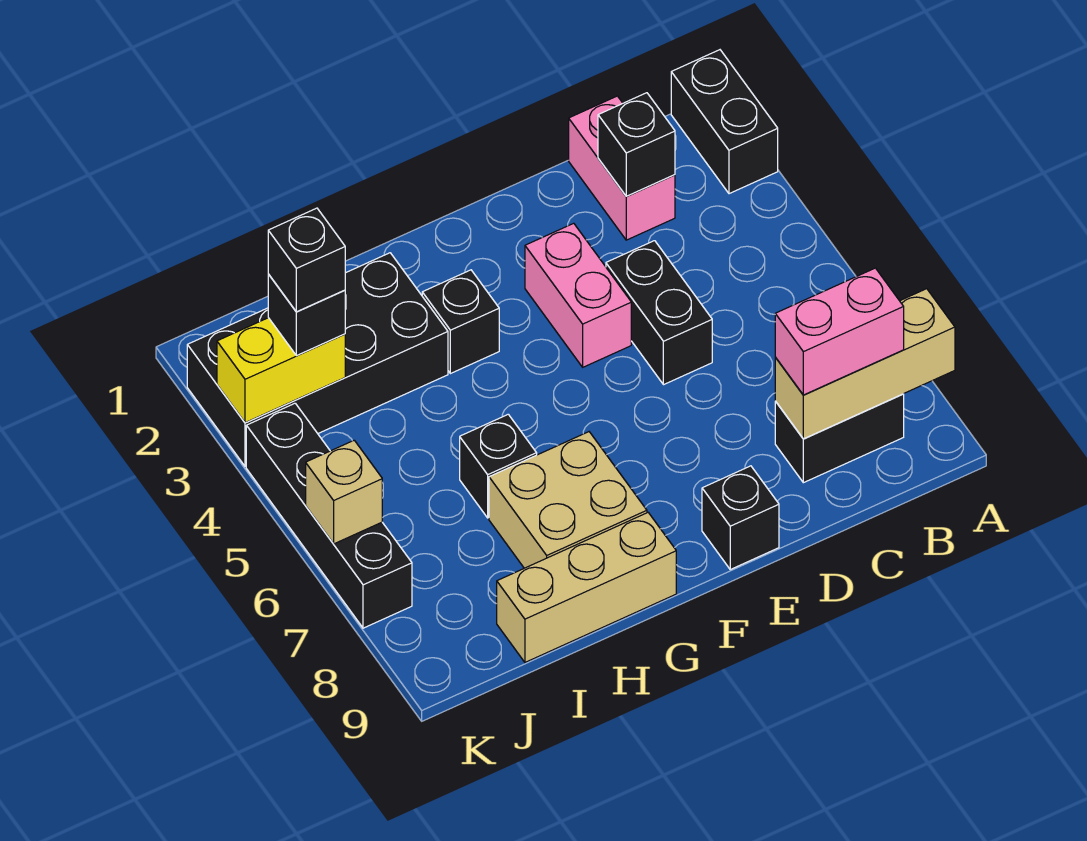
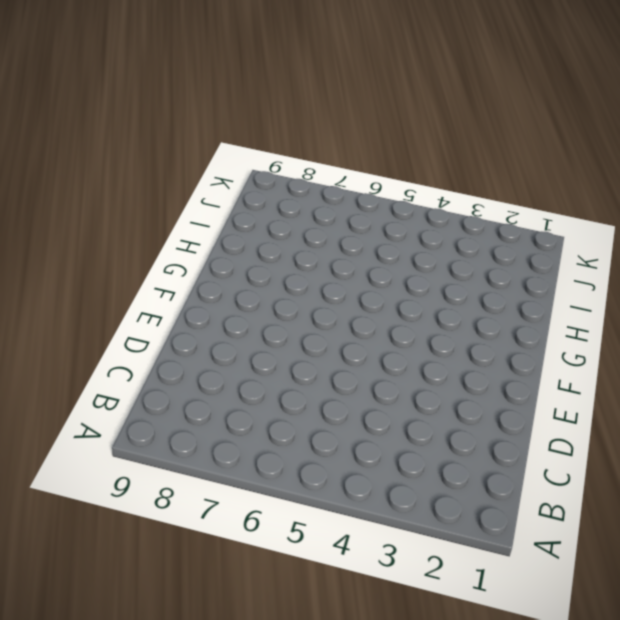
none -> black brick A1:A2 level 1
none -> black brick B8:C8 level 1
none -> pink brick C1:C2 level 1

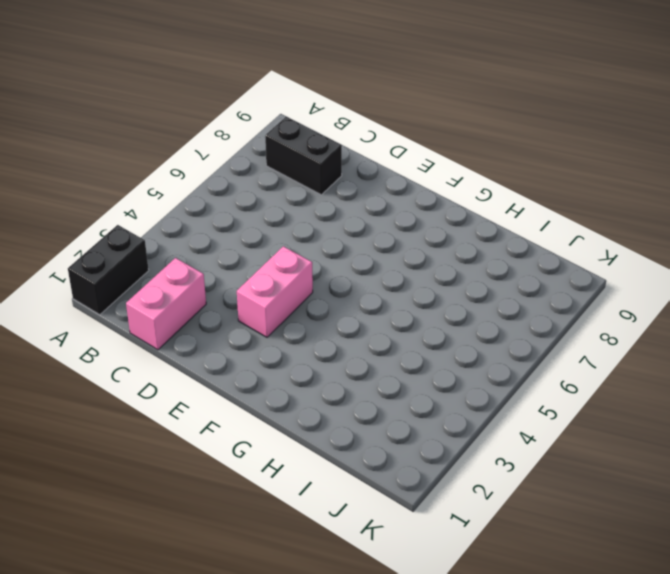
none -> black brick D4:D5 level 1
none -> black brick E9 level 1
none -> black brick G3 level 1

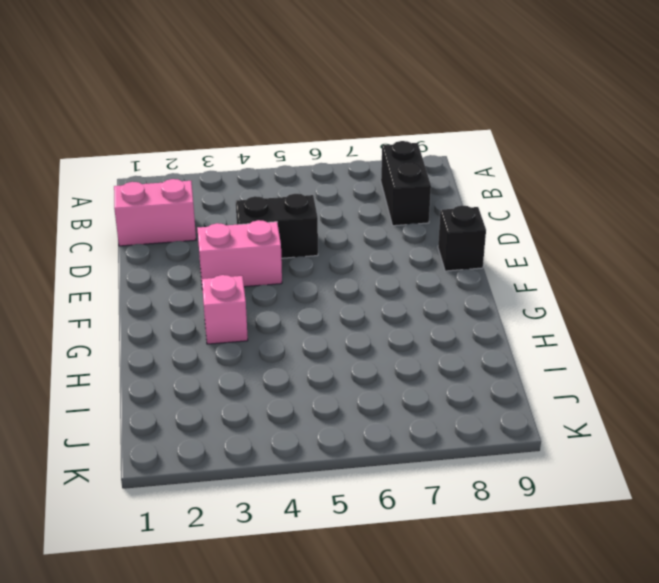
pink brick G3 level 1 -> black brick G3 level 1
none -> black brick A1:A2 level 1
none -> tan brick G7:H8 level 1
none -> tan brick G9:I9 level 1

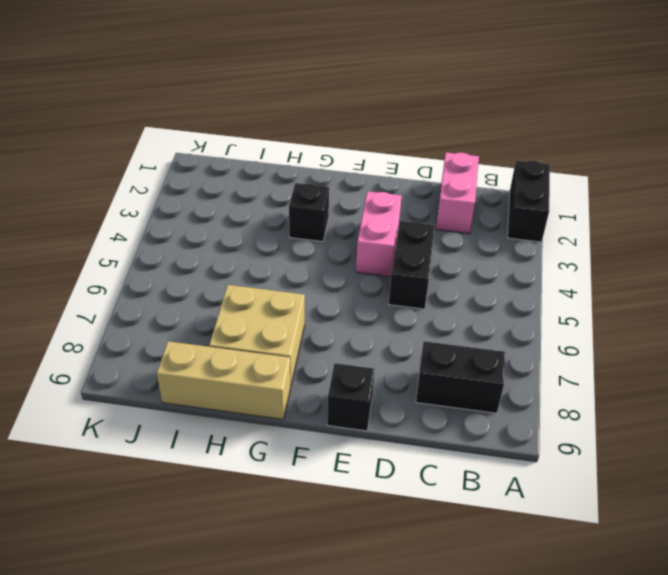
none -> black brick H2:K3 level 1
none -> black brick H6 level 1
none -> black brick K4:K7 level 1

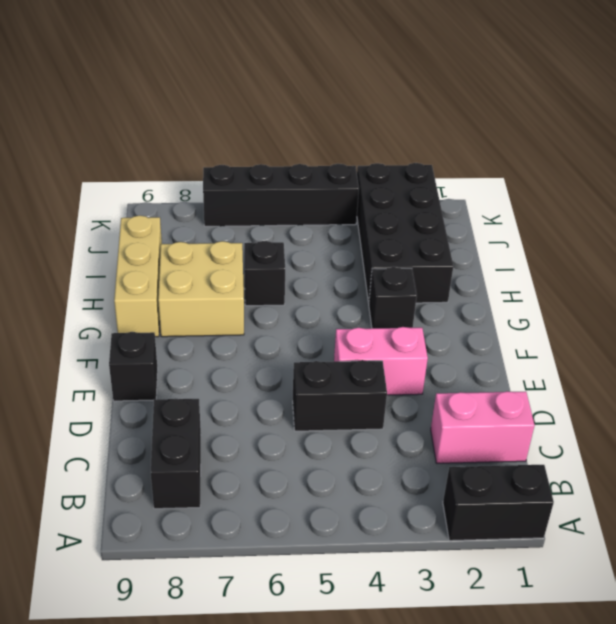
none -> tan brick A8:C8 level 2
none -> black brick C2 level 2
none -> yellow brick J3:K3 level 2

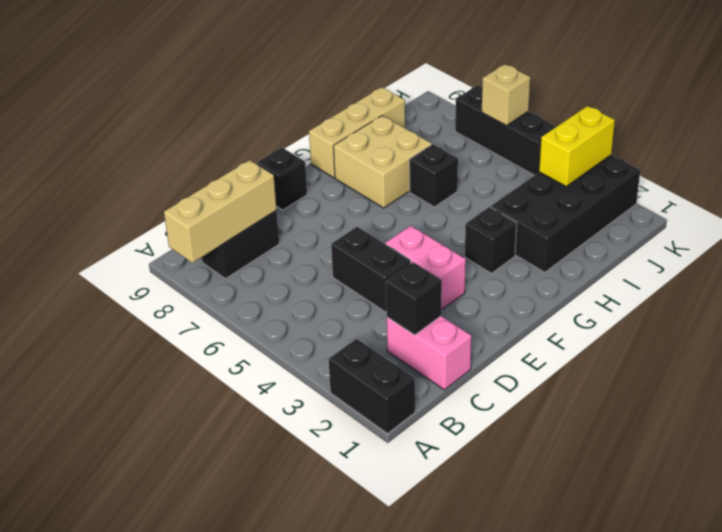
none -> pink brick B8:C8 level 3
none -> black brick J3 level 3
none -> black brick J3 level 4

